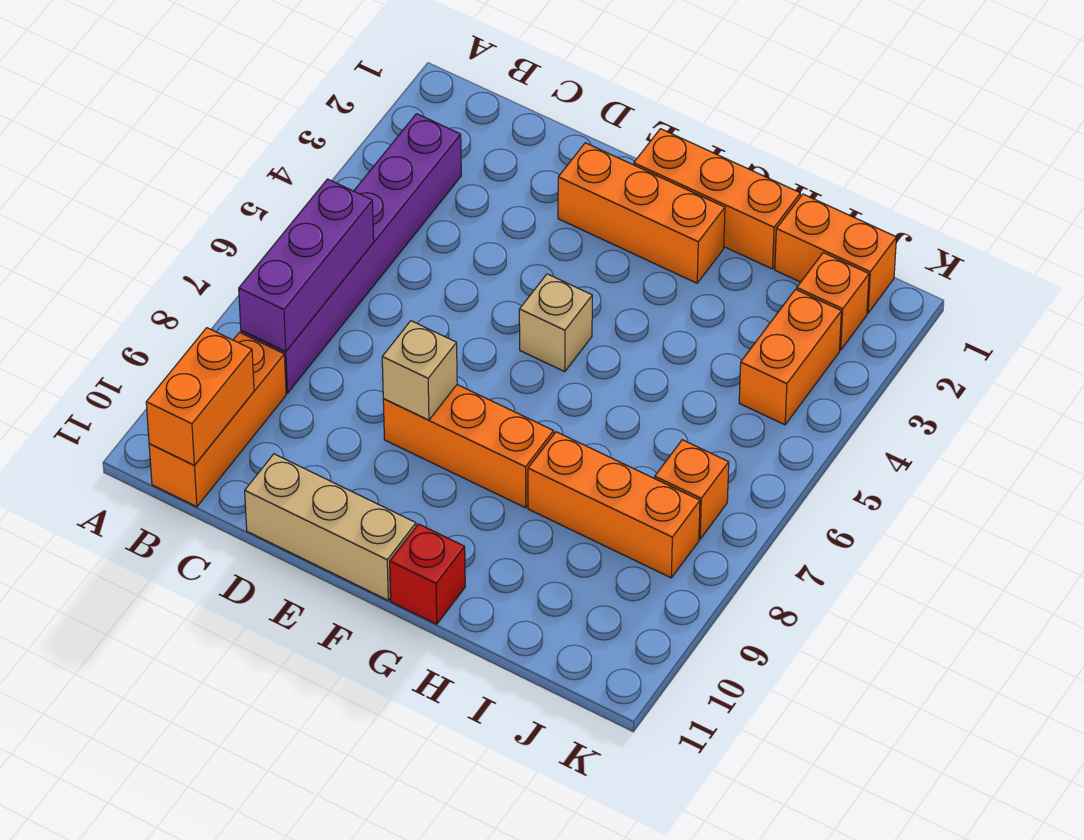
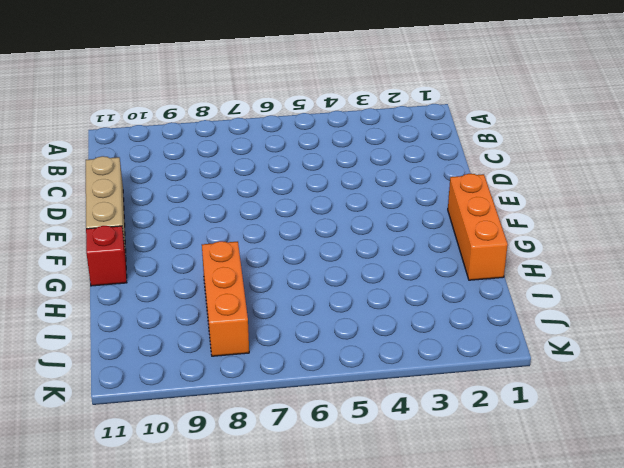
none -> purple brick B3:B8 level 1
none -> orange brick B9:B11 level 1
none -> orange brick E2:G2 level 1

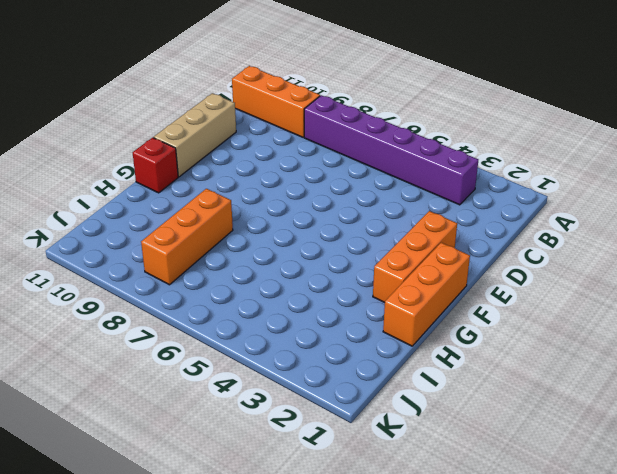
none -> orange brick E8:G8 level 1
none -> tan brick F5 level 1
none -> orange brick I1:J1 level 1

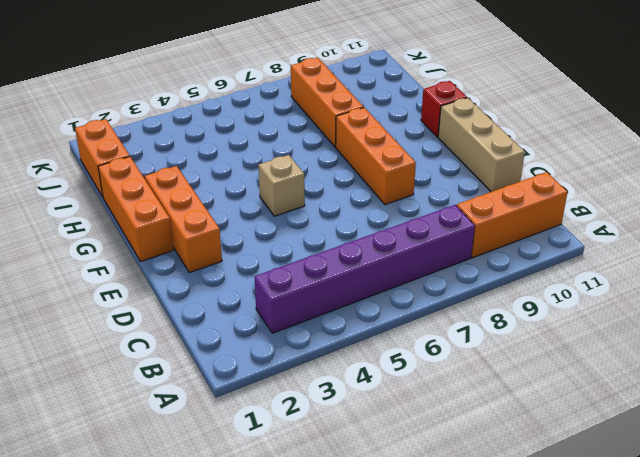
none -> orange brick J2 level 1
none -> orange brick J3:J4 level 1
none -> orange brick J7 level 1

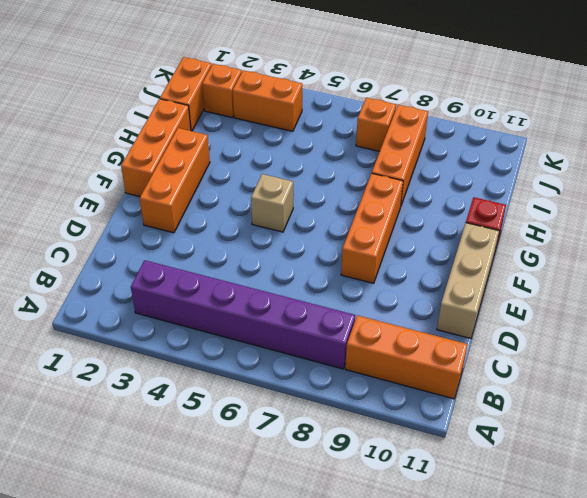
none -> purple brick B6:B8 level 2
none -> orange brick B10:B11 level 2
none -> tan brick E8 level 2

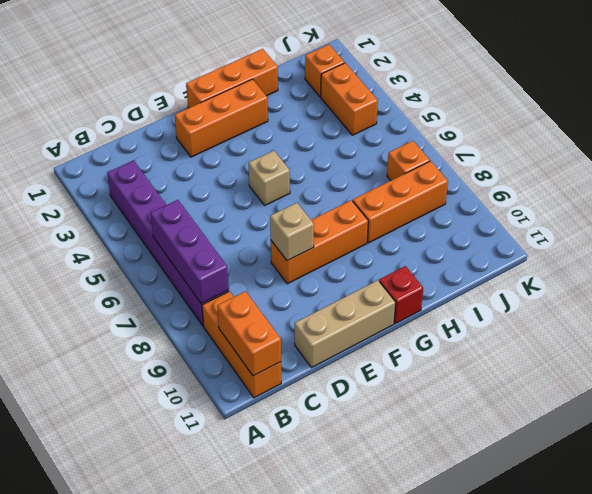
none -> orange brick I1:J1 level 1

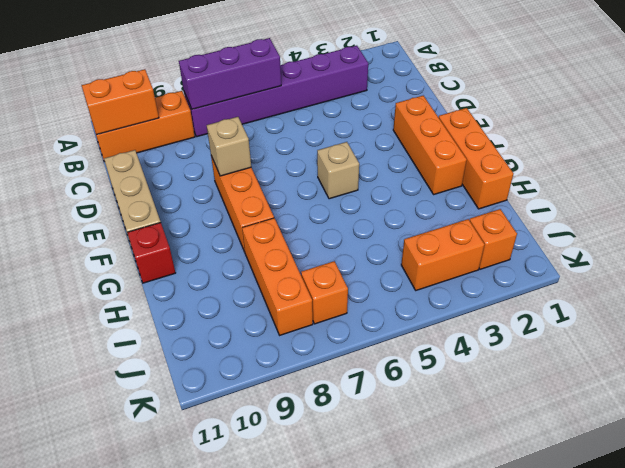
none -> orange brick I1:J1 level 1

